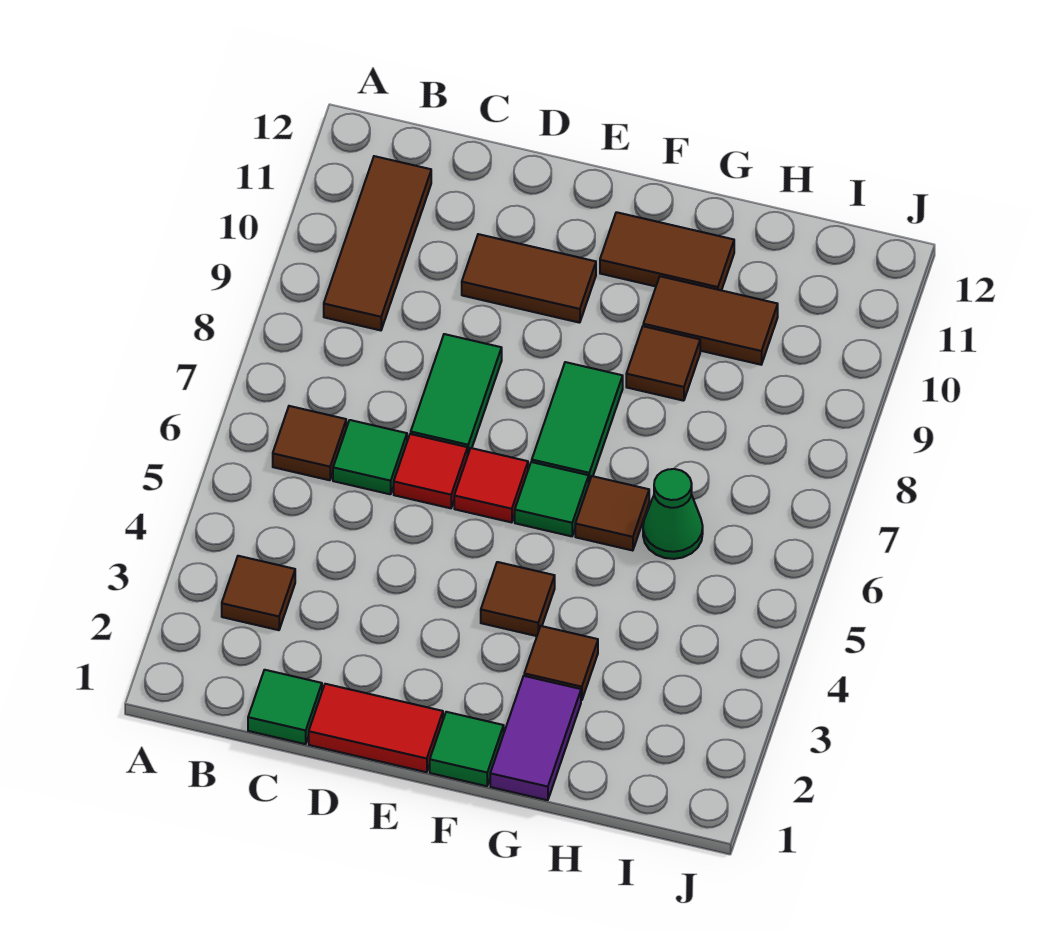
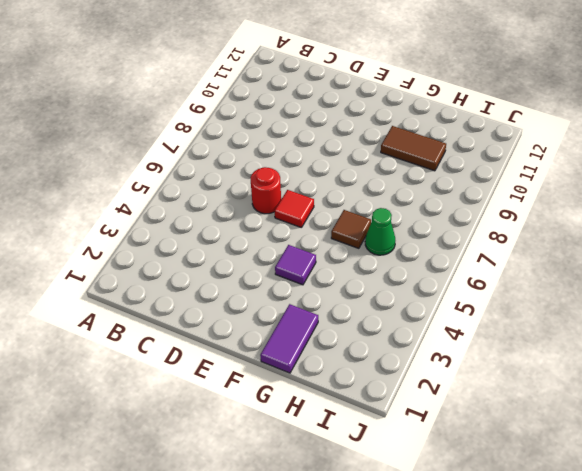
red round brick D6 level 1 -> red tile D6 level 1
purple tile F4 level 1 -> brown tile F4 level 1
none -> brown tile B3 level 1
none -> brown tile B6 level 1
none -> brown tile B9:B11 level 1

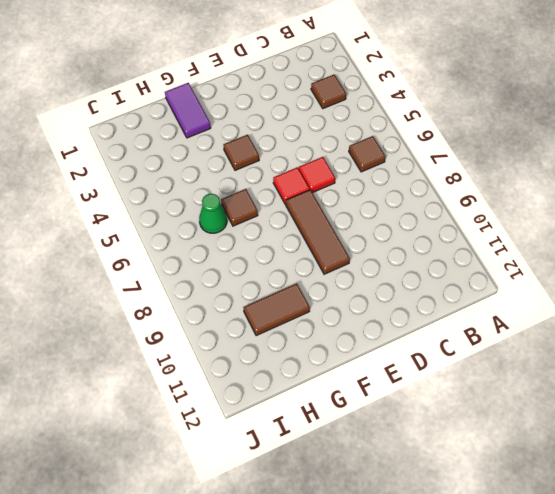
brown tile E7:E9 level 1 -> brown tile B9:B11 level 1
none -> green tile C1 level 1
none -> green tile C6 level 1
none -> red tile D1:E1 level 1

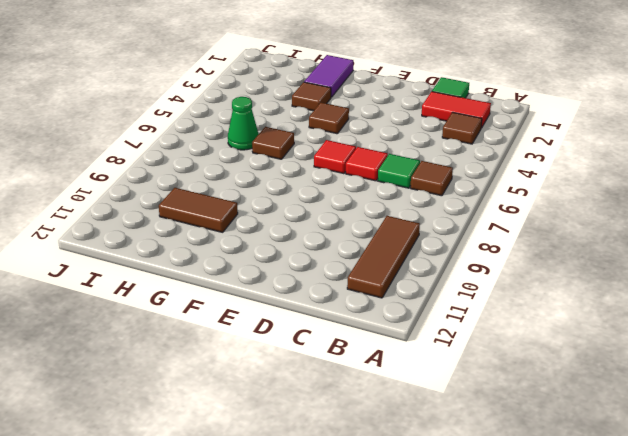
red tile B2:C2 level 1 -> red tile D1:E1 level 1
none -> green tile D7:D8 level 1
none -> brown tile D10:E10 level 1
none -> green tile F1 level 1

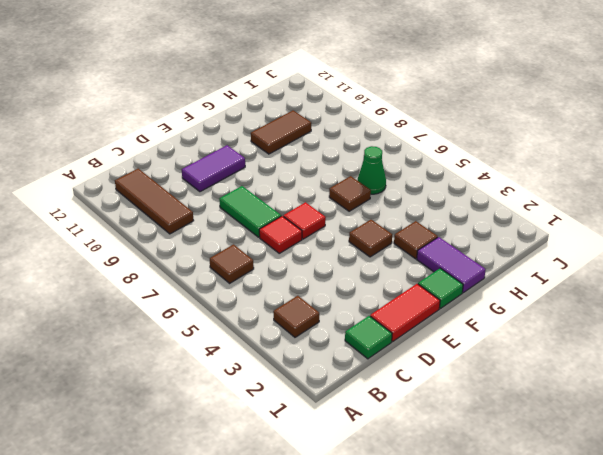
purple tile D10:E10 level 1 -> brown tile D10:E10 level 1
none -> green tile C6 level 1
none -> green tile F6 level 1
none -> green tile F7:F8 level 1

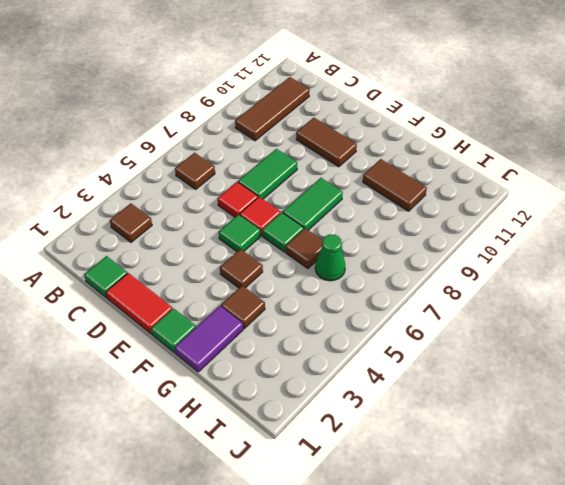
green tile E5 level 1 -> green tile C6 level 1
none -> brown tile F11:G11 level 1
none -> brown tile G9 level 1

